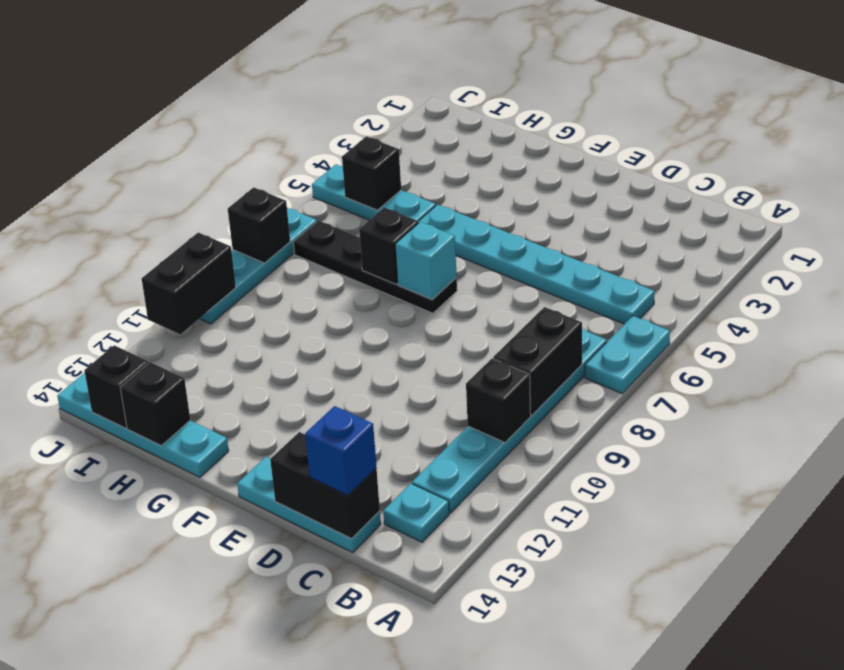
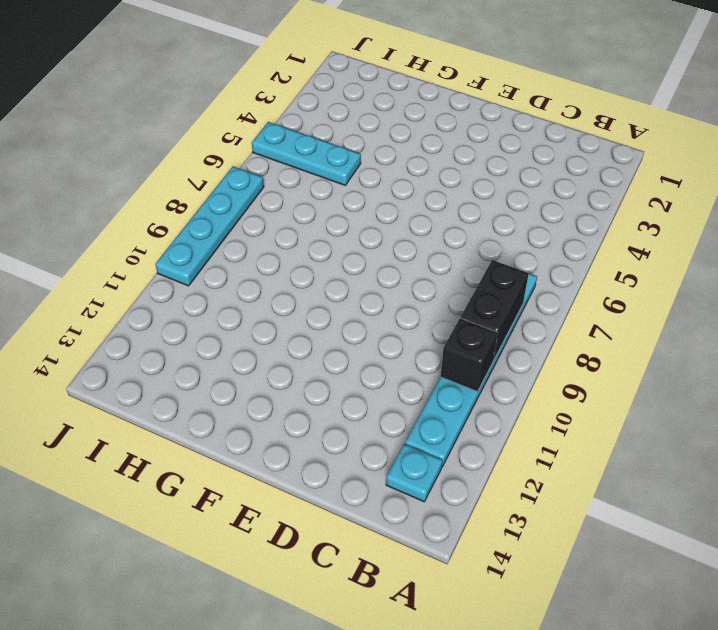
none -> cyan plate A6:A7 level 1
none -> cyan plate B5:G5 level 1
none -> cyan plate C14:E14 level 1

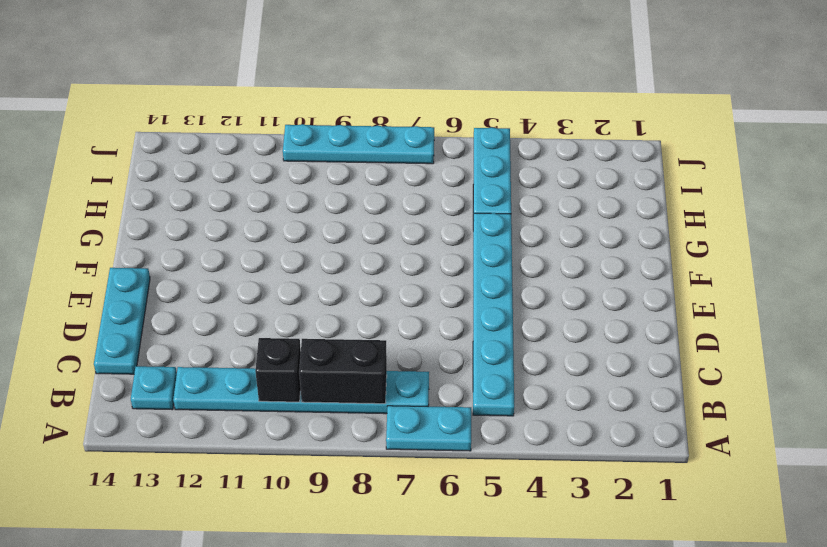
none -> black plate F7:I7 level 1
none -> cyan plate G14:J14 level 1
none -> black brick C14:D14 level 2

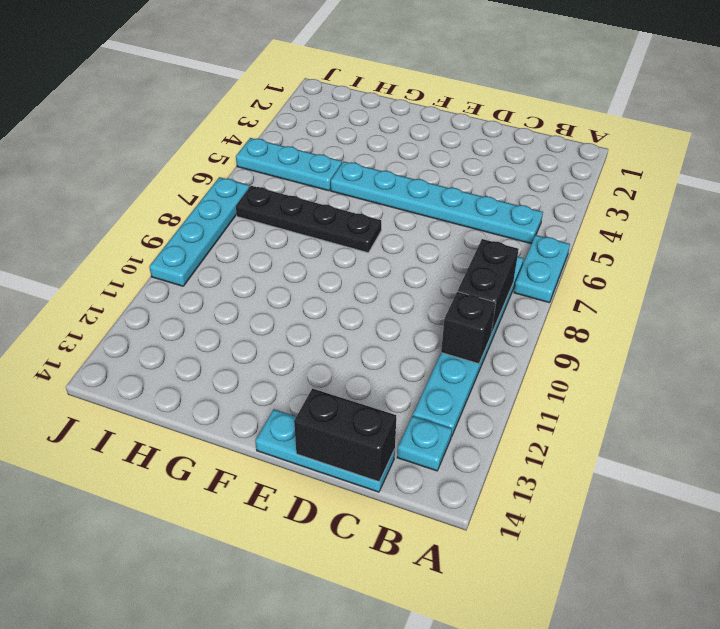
none -> cyan plate G14:J14 level 1
none -> cyan brick F7 level 2
none -> black brick G7 level 2

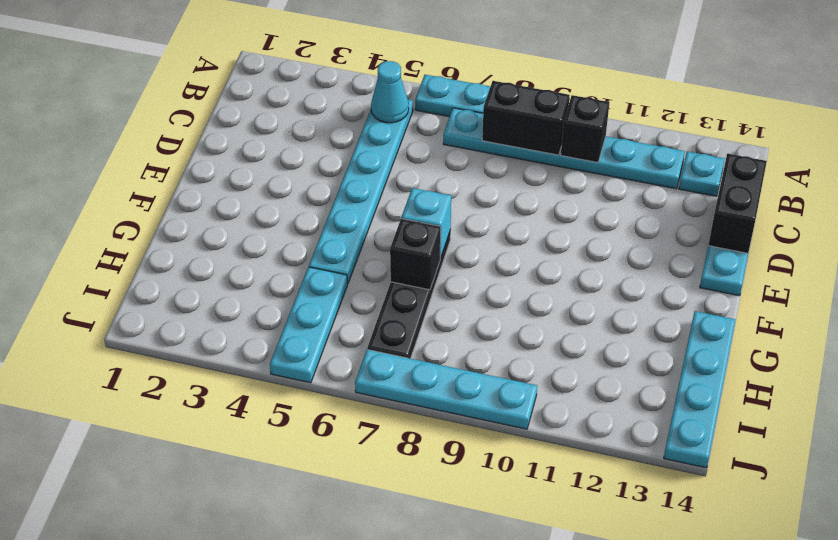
cyan cone B5 level 2 -> none
none -> black brick H14 level 2
none -> black brick I5 level 2
none -> black brick I14 level 2

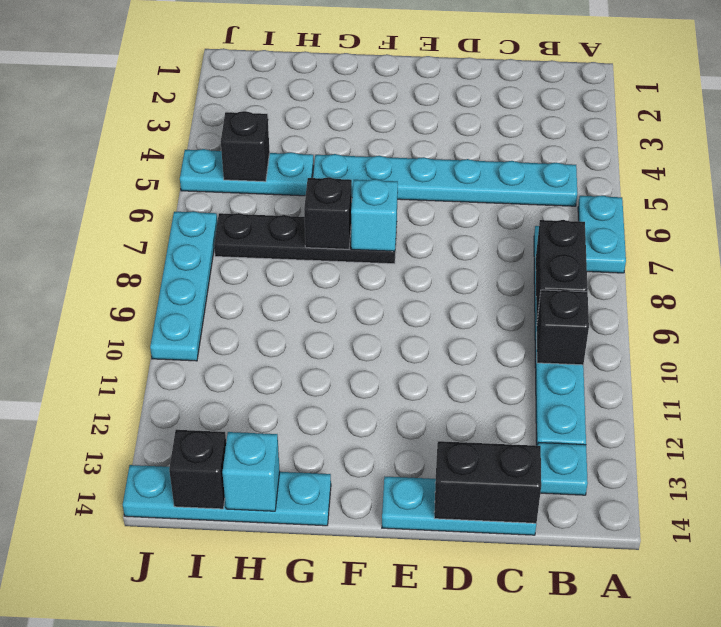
cyan brick H14 level 2 -> black brick H14 level 2
none -> black brick J8 level 2
none -> black brick J10:J11 level 2
none -> blue brick C14 level 3

